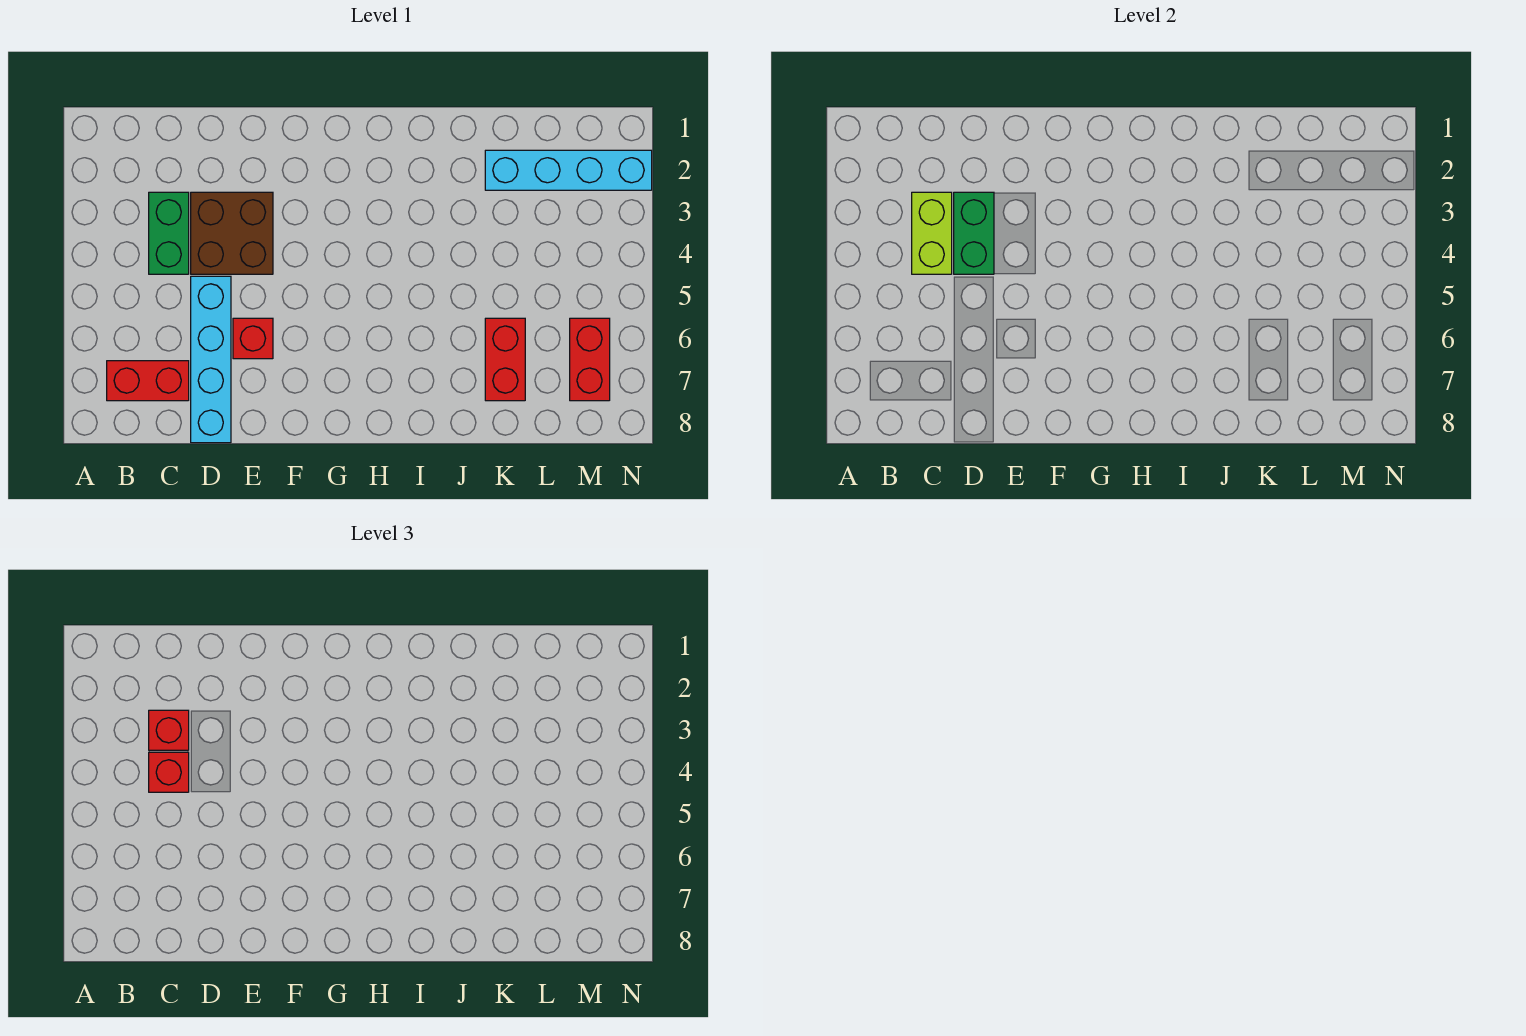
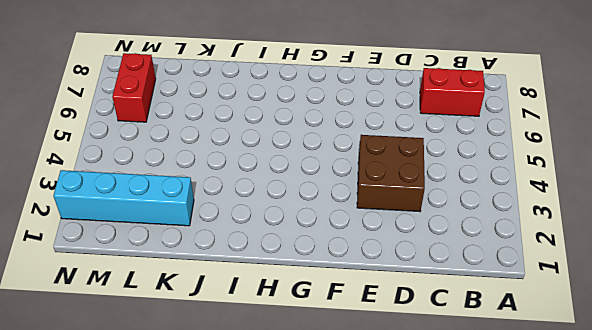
none -> green brick C3:C4 level 1
none -> cyan brick D5:D8 level 1
none -> red brick E6 level 1

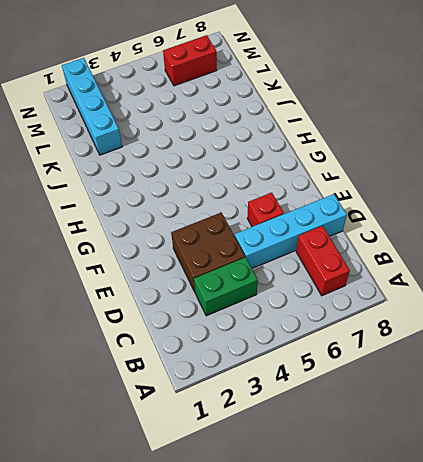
none -> red brick K6:K7 level 1
none -> lime brick C3:C4 level 2
none -> green brick D3:D4 level 2

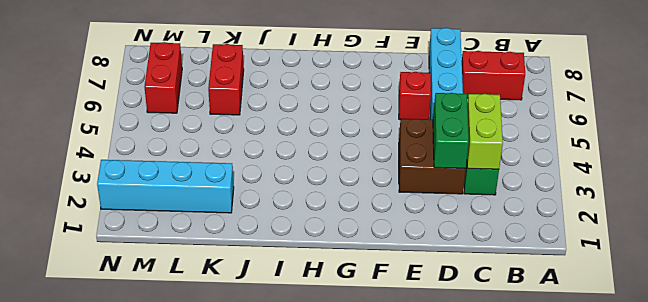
none -> red brick C3 level 3
none -> red brick C4 level 3

